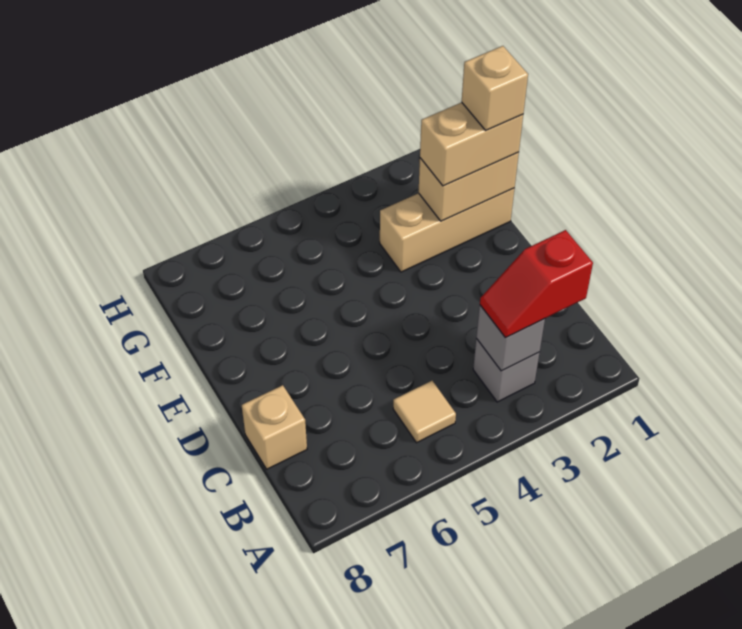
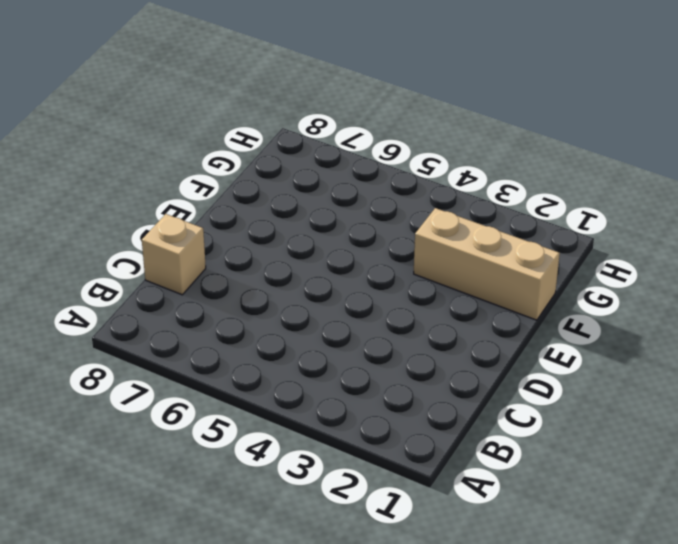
none -> grey brick B3 level 1
none -> tan tile B5 level 1

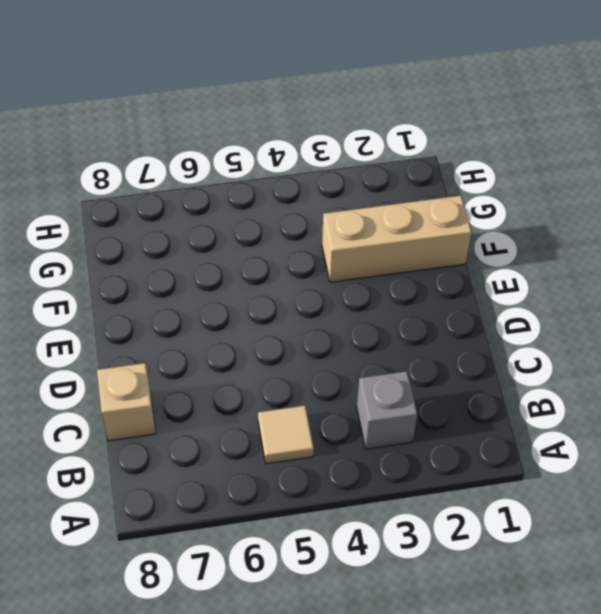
none -> grey brick B3 level 2
none -> tan brick F1:F2 level 2

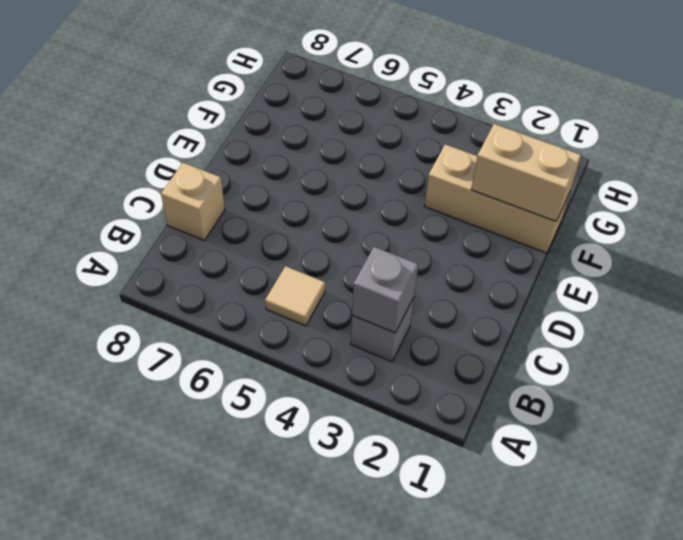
none -> red slope B2:B3 level 3 top 2
none -> tan brick F1:F2 level 3

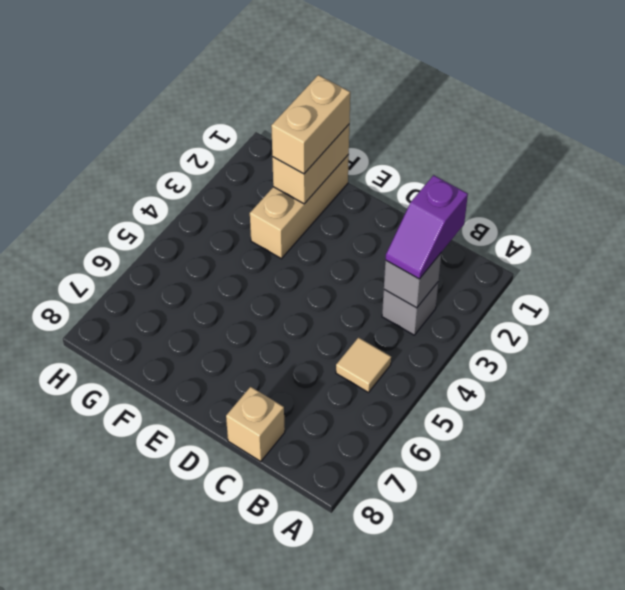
purple slope B2:B3 level 3 top 2 -> red slope B2:B3 level 3 top 2
none -> tan brick F1 level 4

